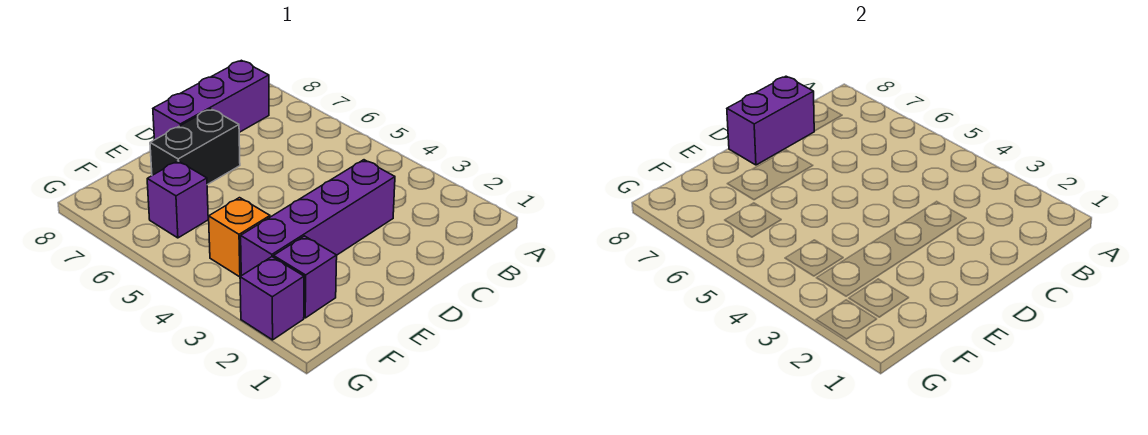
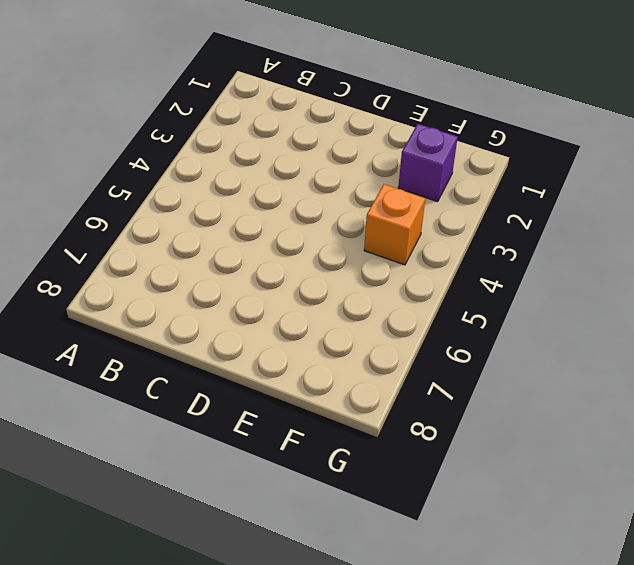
none -> purple brick B8:D8 level 1
none -> purple brick C3:F3 level 1

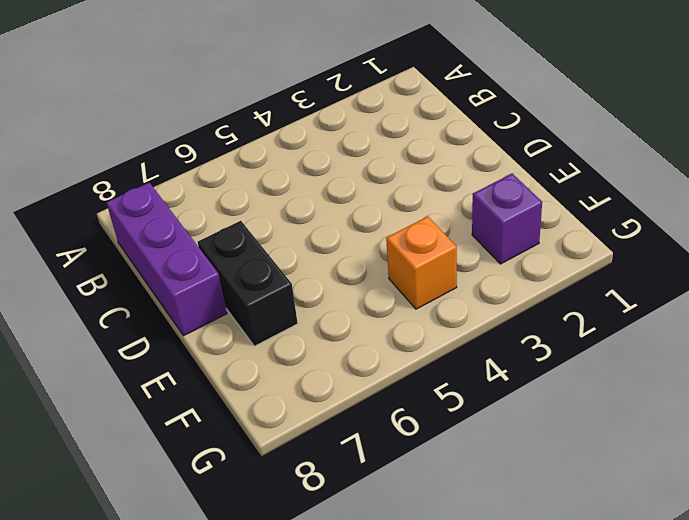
none -> purple brick C3:F3 level 1
none -> purple brick F6 level 1

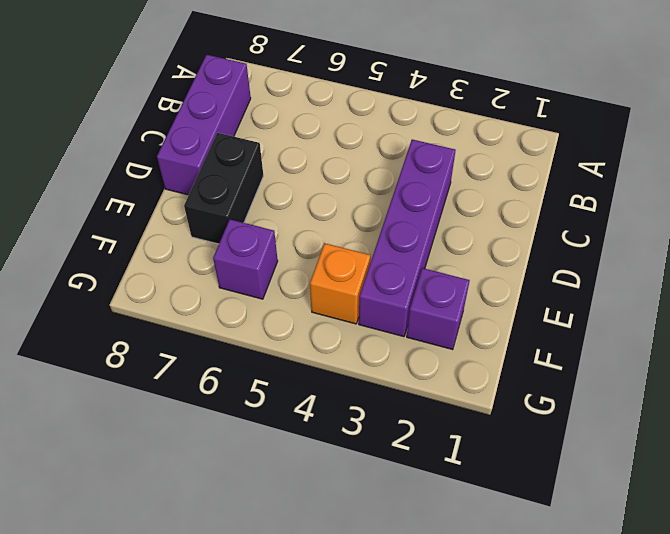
none -> purple brick G2 level 1
none -> purple brick C8:D8 level 2

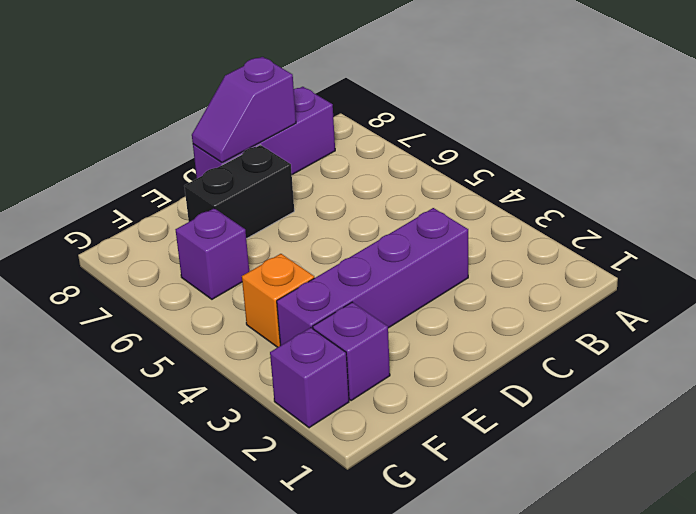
purple slope C8:D8 level 2 top C -> purple brick C8:D8 level 2

